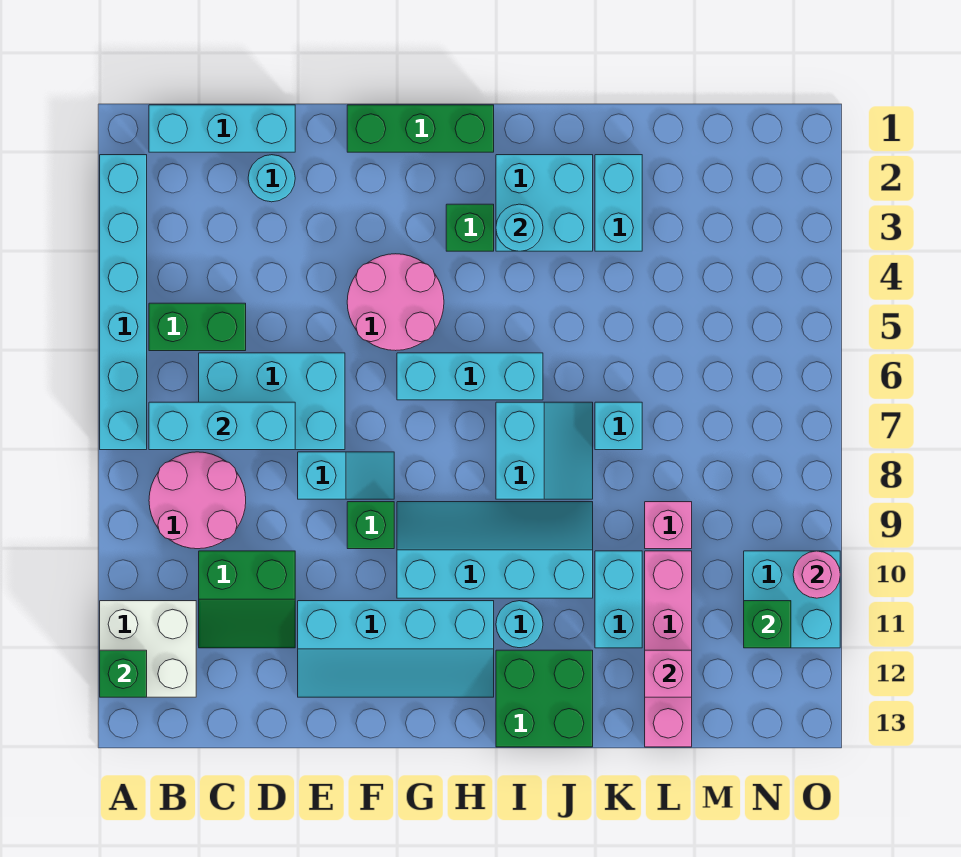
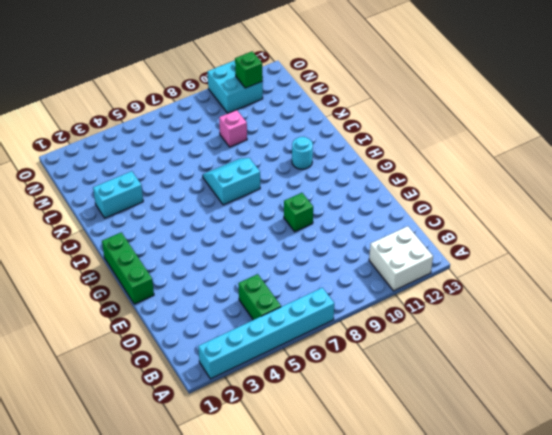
none -> cyan brick B1:D1 level 1
none -> pink round brick B8:C9 level 1
none -> cyan brick C6:E7 level 1
none -> green slope C10:D11 level 1 top 10

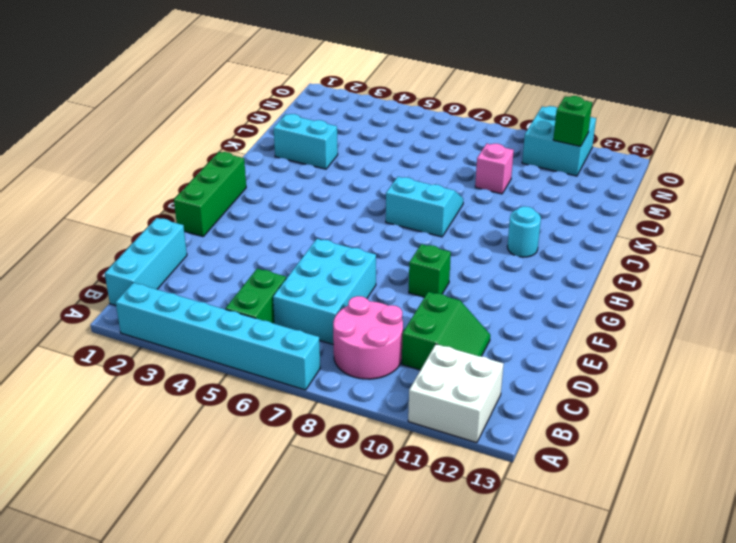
none -> cyan round brick D2 level 1
none -> cyan slope E8:F8 level 1 top E
none -> cyan slope E11:H12 level 1 top 11
none -> pink round brick F4:G5 level 1

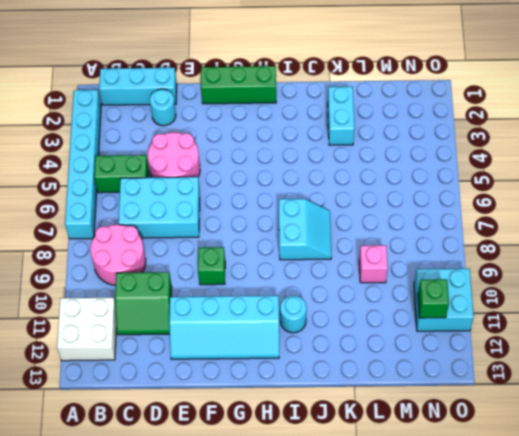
pink round brick D4:E5 level 1 -> pink round brick F4:G5 level 1
none -> cyan slope E8:F8 level 1 top E
none -> cyan brick G6:I6 level 1
none -> cyan slope G9:J10 level 1 top 10
none -> green brick H3 level 1

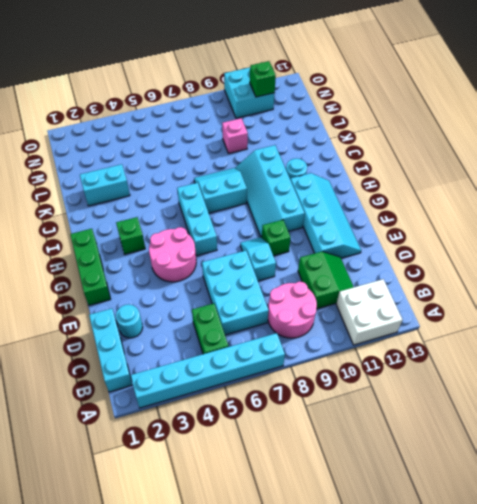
none -> cyan brick I2:J3 level 1
none -> green brick I12:J13 level 1
none -> cyan brick K7 level 1
none -> cyan brick K10:K11 level 1

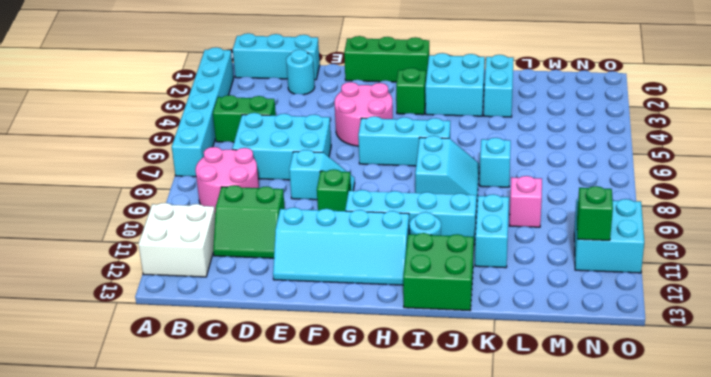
none -> pink brick L10:L13 level 1
none -> green brick A12 level 2
none -> cyan brick B7:D7 level 2
none -> cyan round brick I3 level 2

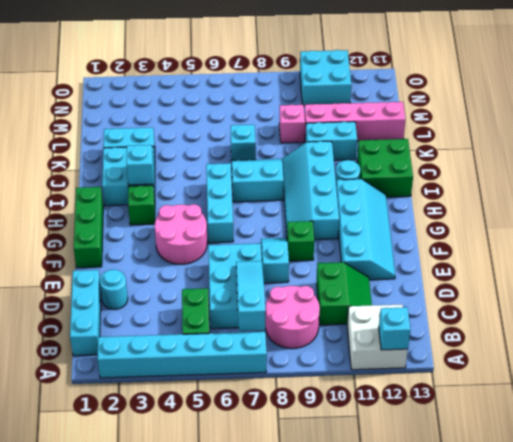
cyan brick A12 level 2 -> green brick A12 level 2
cyan slope B7:D7 level 2 top B -> cyan brick B7:D7 level 2
cyan brick I3 level 2 -> cyan round brick I3 level 2
none -> pink brick L12 level 2
none -> green brick N11 level 2
none -> pink round brick O10 level 2

